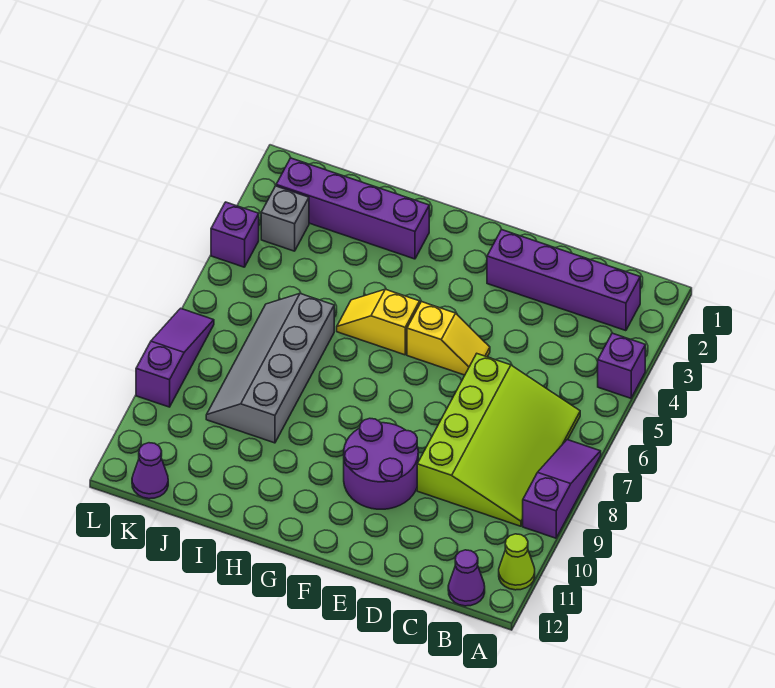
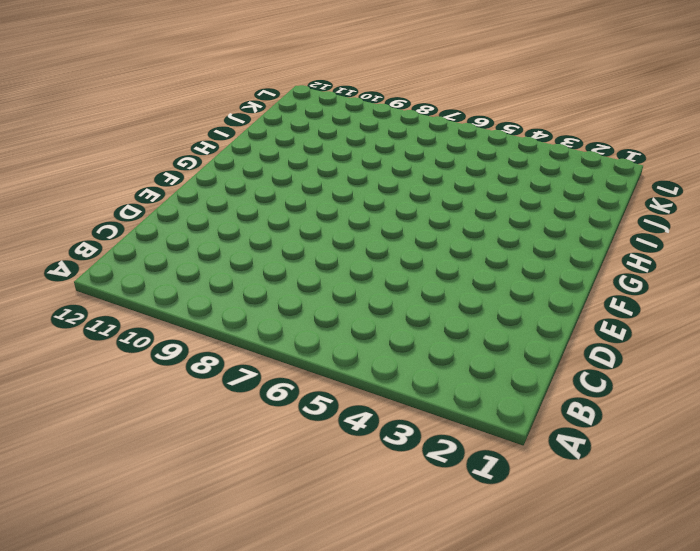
none -> purple brick A4 level 1
none -> purple slope A7:A9 level 1 top 9
none -> lime cone A11 level 1

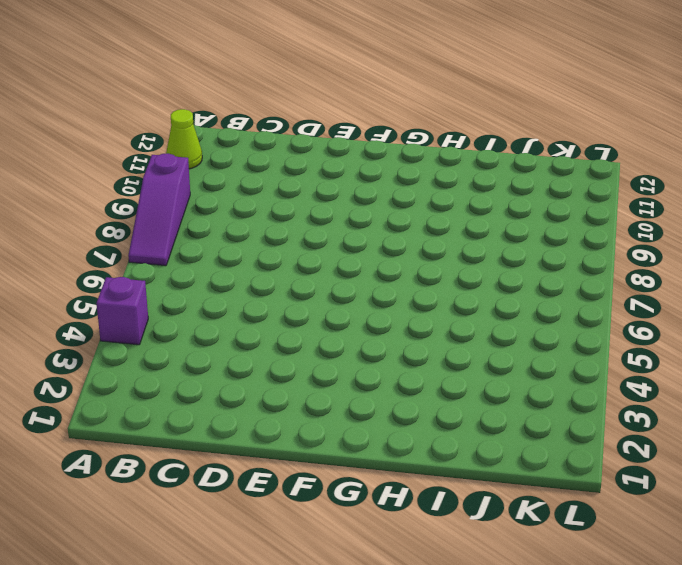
none -> purple brick B2:E2 level 1
none -> lime slope B6:D9 level 1 top D
none -> purple cone B12 level 1

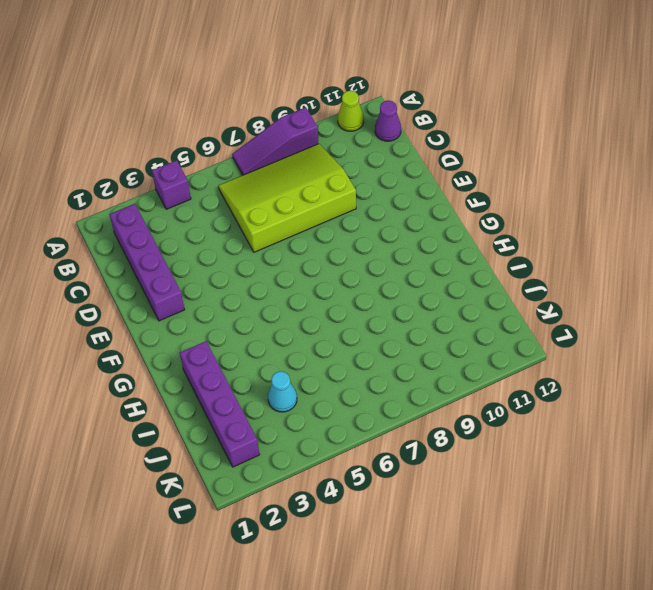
cyan cone J4 level 1 -> none
none -> yellow slope E5:F5 level 1 top F
none -> purple round brick E9:F10 level 1
none -> yellow slope G5:H5 level 1 top G

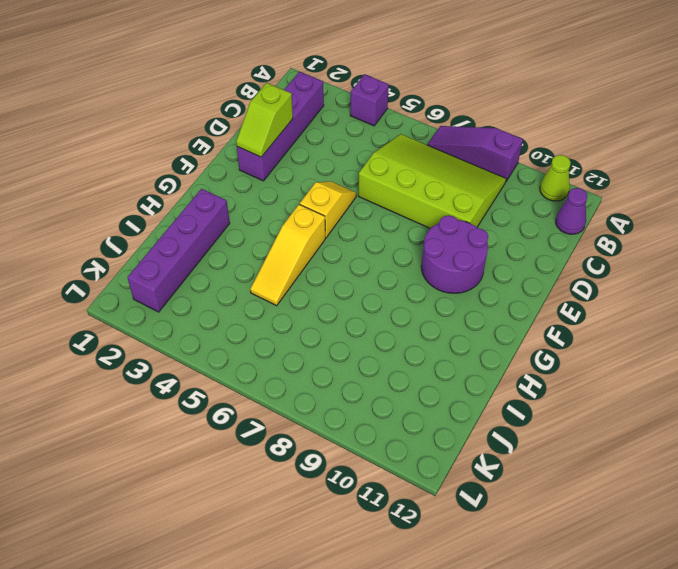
lime slope D2:E2 level 2 top D -> none
yellow slope G5:I5 level 1 top G -> yellow slope G5:H5 level 1 top G
none -> grey slope I6:J9 level 1 top I
none -> grey brick K3 level 1
none -> purple cone K12 level 1

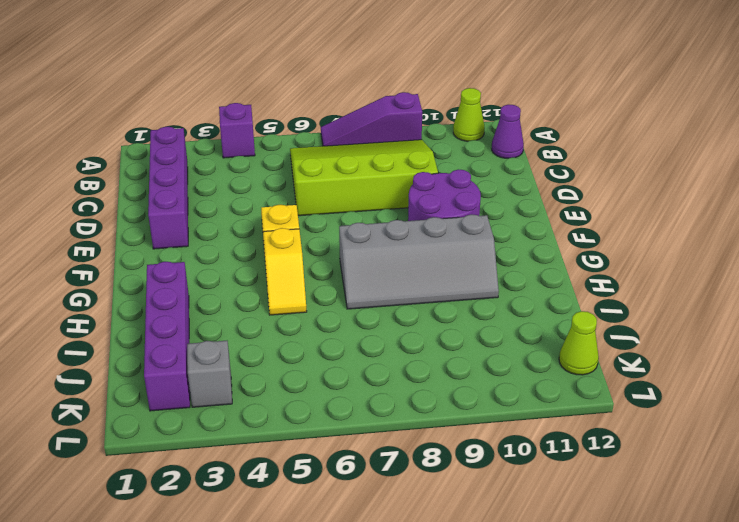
grey slope G7:H10 level 1 top G -> grey slope I6:J9 level 1 top I
lime cone K12 level 1 -> purple cone K12 level 1
none -> purple brick L4 level 1
none -> purple slope L7:L9 level 1 top 9

